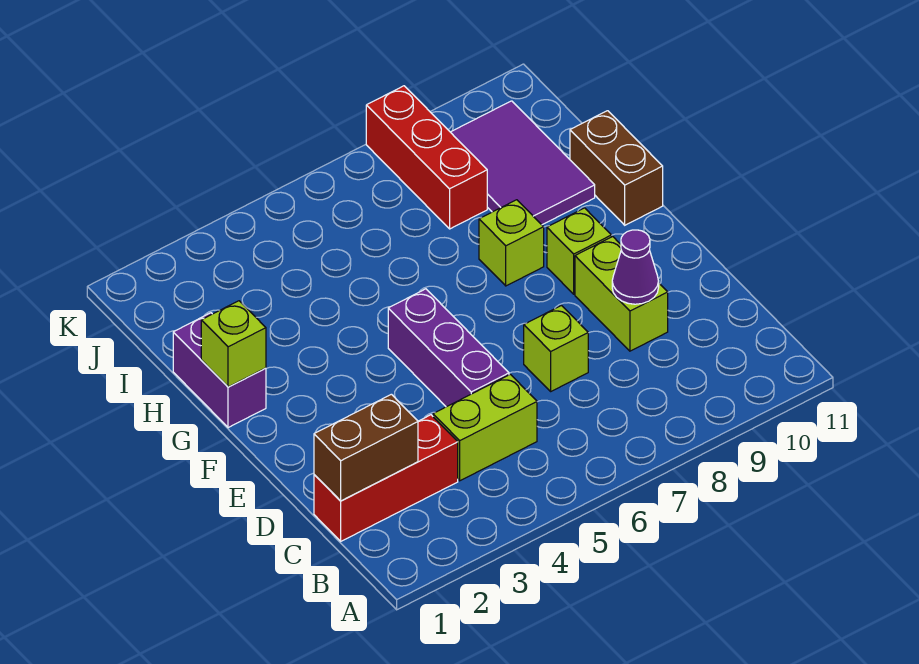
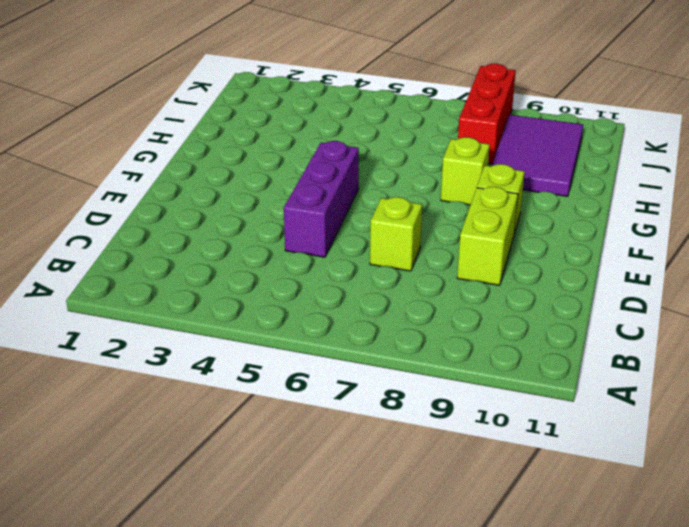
none -> red brick C1:C3 level 1
none -> lime brick C4:C5 level 1
none -> purple brick G1:H1 level 1

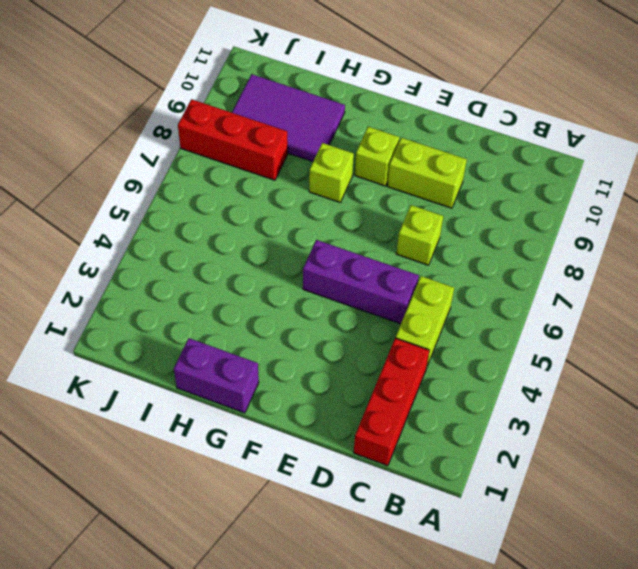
none -> brown brick G11:H11 level 1
none -> brown brick C1:C2 level 2
none -> purple cone D9 level 2

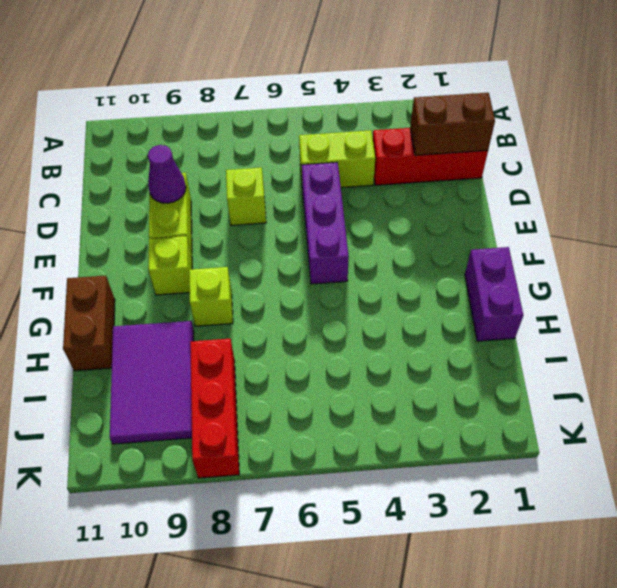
none -> lime brick G1 level 2

